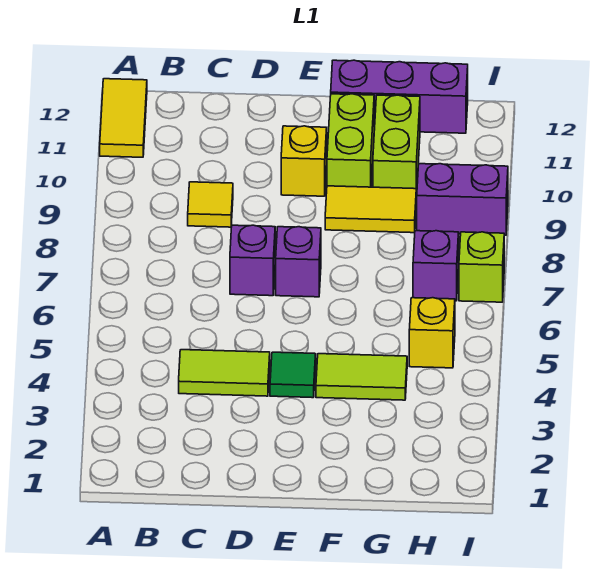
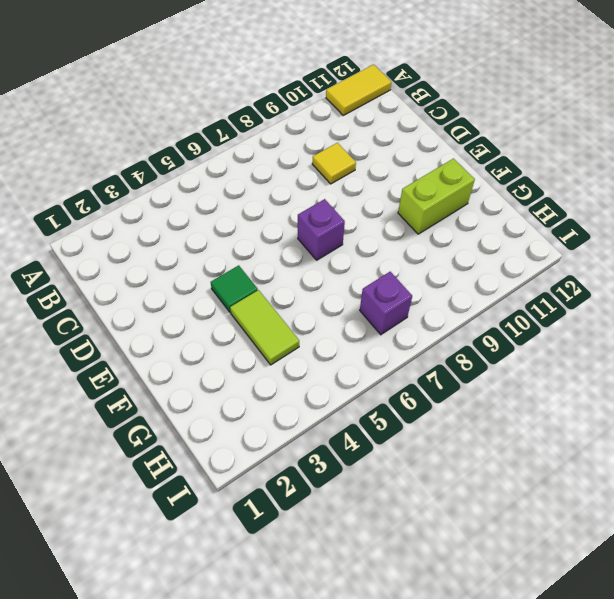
none -> lime tile C4:D4 level 1
none -> purple brick D7 level 1
none -> yellow brick E10 level 1

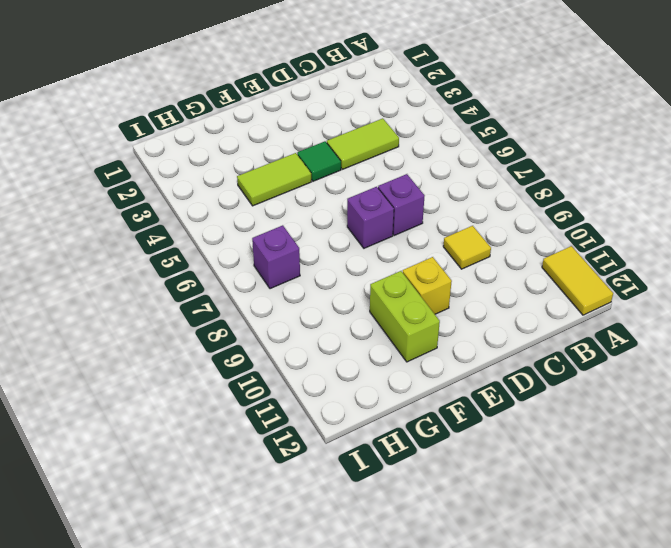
none -> yellow tile F9:G9 level 1
none -> purple brick F12:H12 level 1
none -> lime brick G10:G11 level 1

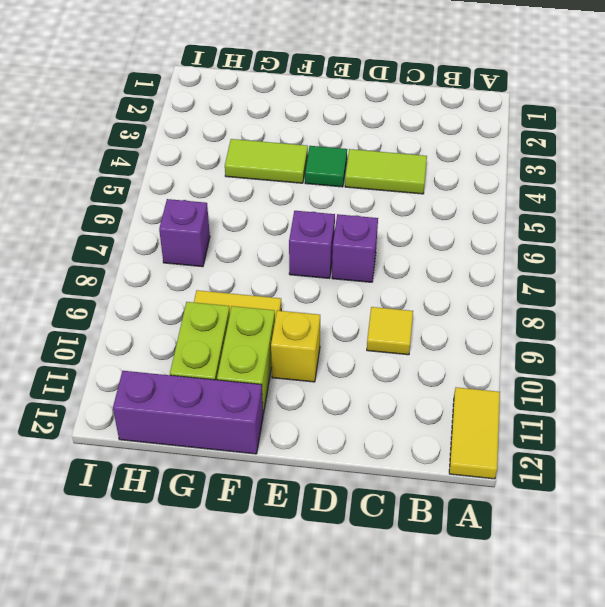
none -> yellow brick H5 level 1
none -> purple brick H9:I9 level 1
none -> lime brick I7 level 1

